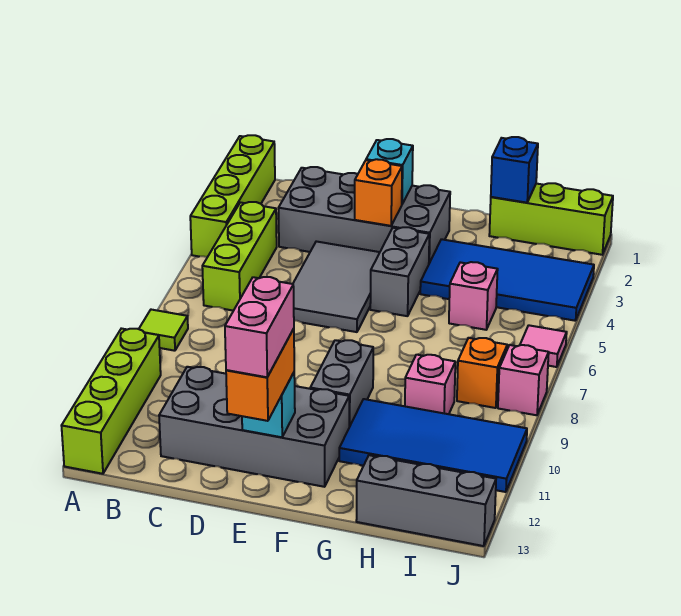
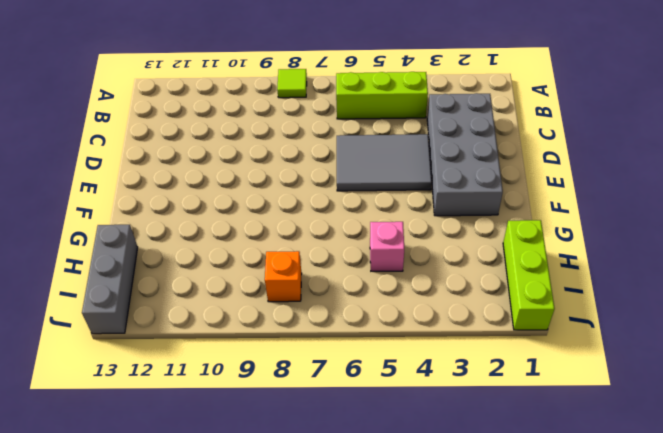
none -> lime brick A1:A4 level 1
none -> lime brick A10:A13 level 1
none -> grey brick C11:F12 level 1

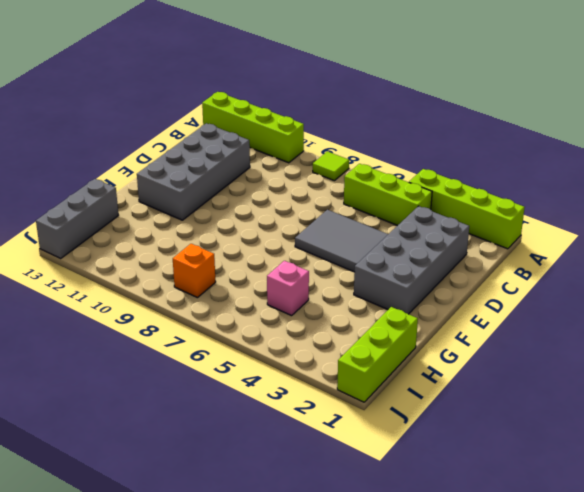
none -> grey brick F4:F5 level 1
none -> grey brick F9:F10 level 1
none -> blue tile G3:J4 level 1

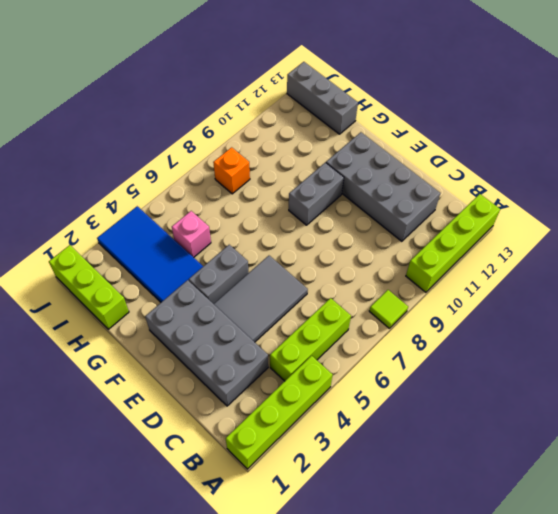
none -> blue tile G10:J11 level 1
none -> pink brick H9 level 1
none -> pink tile J6 level 1

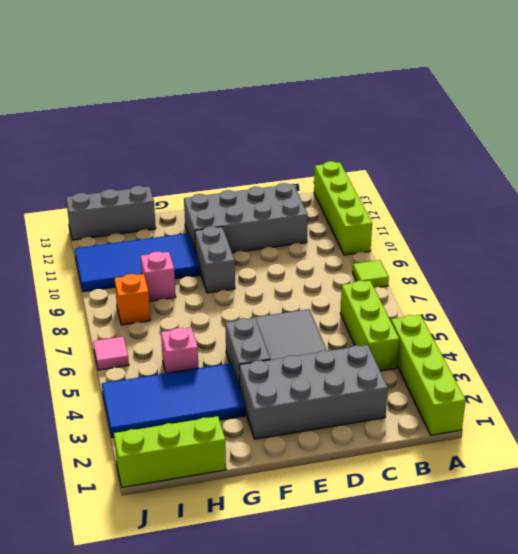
none -> pink brick J8 level 1
none -> cyan brick E2 level 2
none -> orange brick E3 level 2

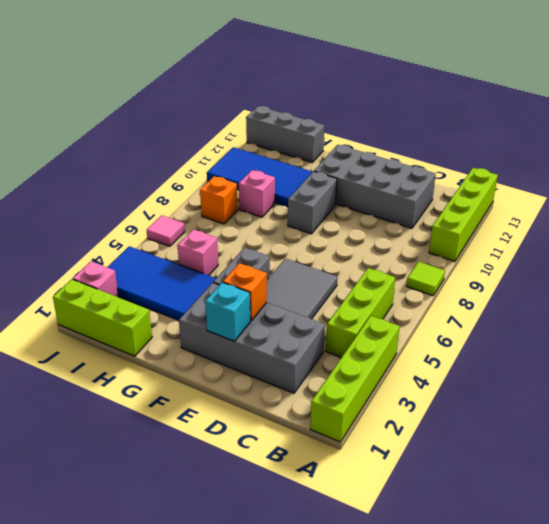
pink brick J2 level 1 -> pink brick J8 level 1
none -> cyan brick E12 level 2
none -> blue brick H1 level 2
none -> orange brick E12:E13 level 3

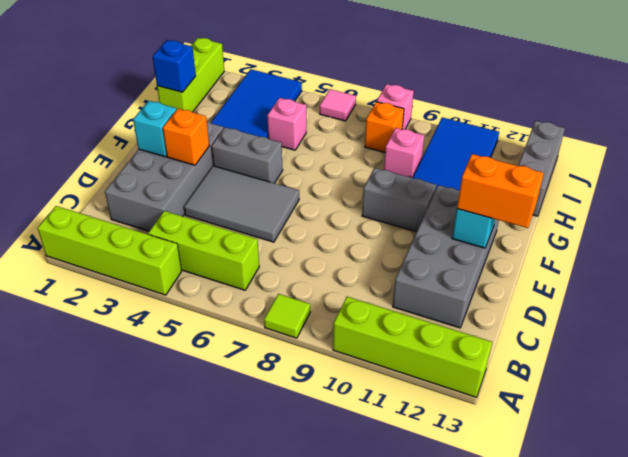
none -> pink brick E12:E13 level 4

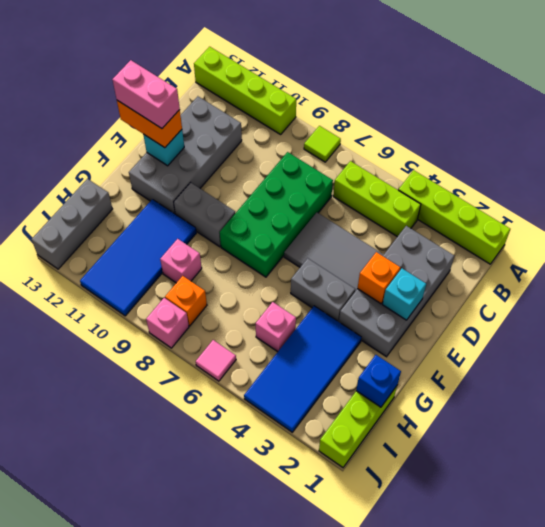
green brick C7:F8 level 1 -> none

